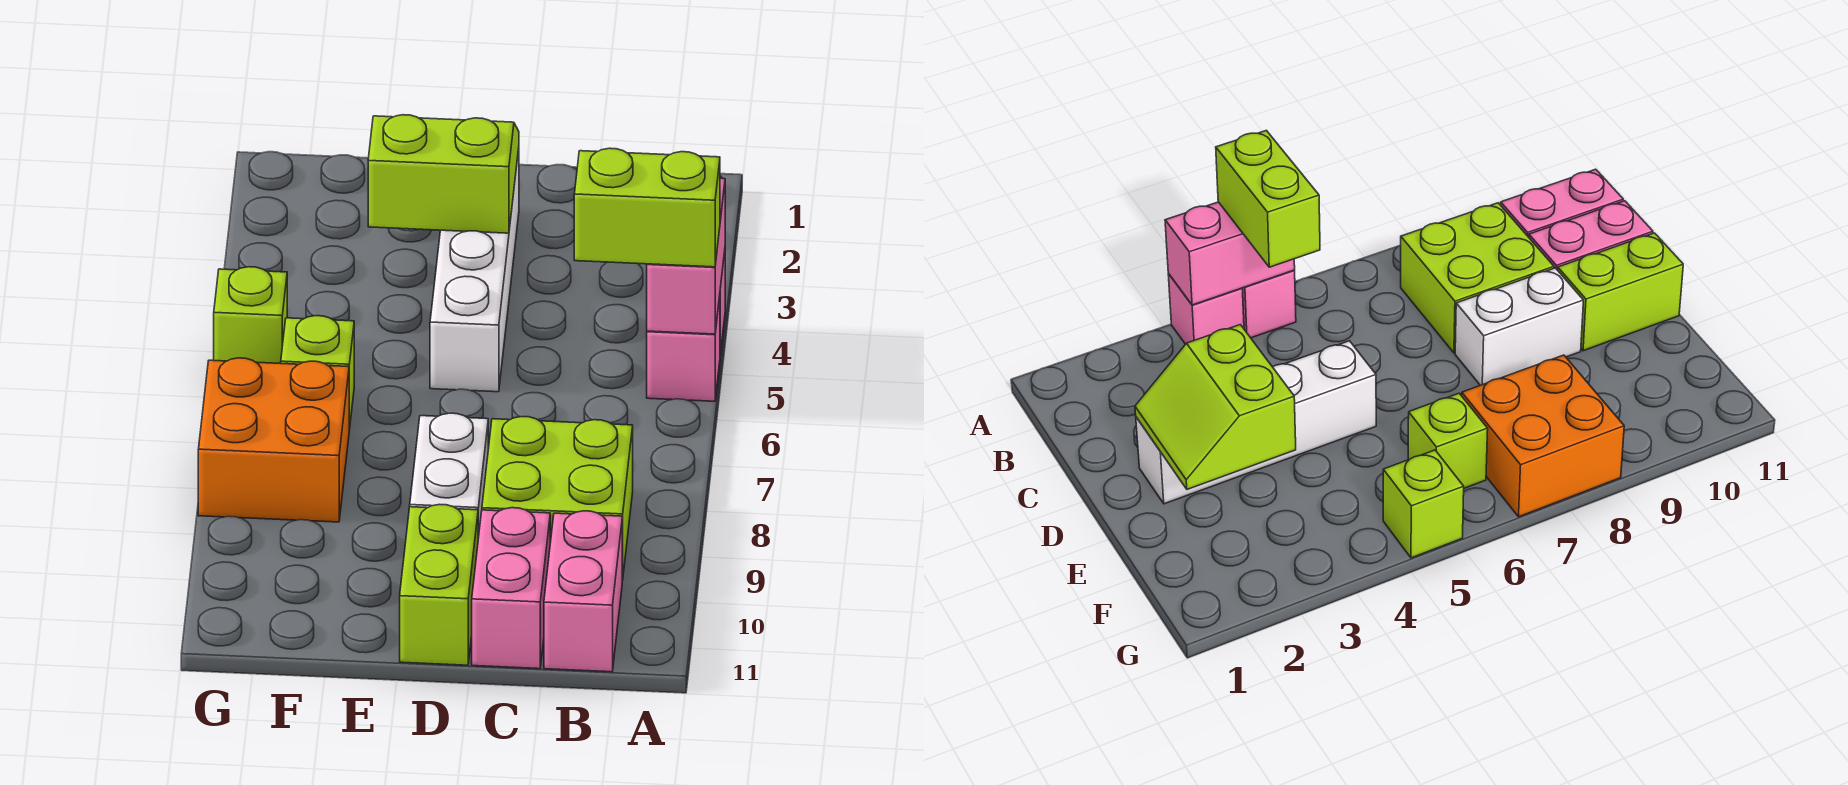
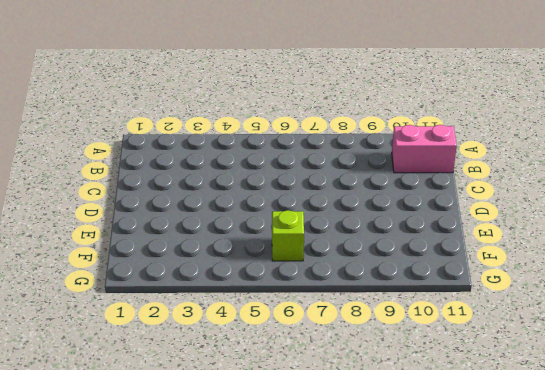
none -> pink brick A4 level 1
none -> pink brick A5 level 1
none -> lime brick B8:C9 level 1

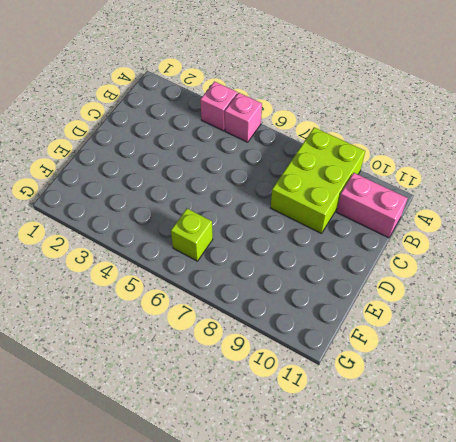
lime brick A8:C9 level 1 -> lime brick B8:C9 level 1
none -> pink brick C10:C11 level 1
none -> white brick D2:D5 level 1
none -> white brick D8:D9 level 1

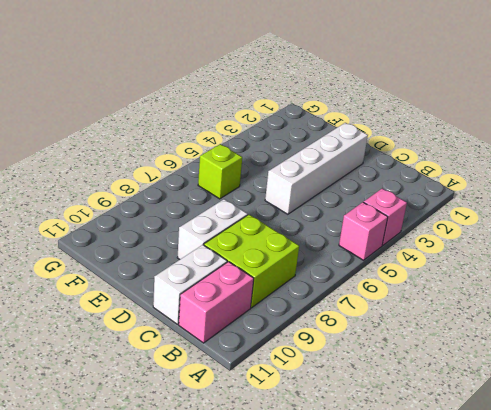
white brick C10:C11 level 1 -> pink brick C10:C11 level 1
none -> lime brick D10:D11 level 1
none -> orange brick F7:G8 level 1
none -> lime brick G5 level 1

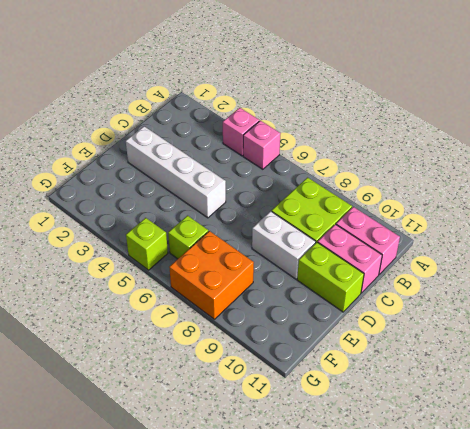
none -> pink brick A4:A5 level 2
none -> lime slope D2:E3 level 2 top 3
none -> lime brick A5:B5 level 3

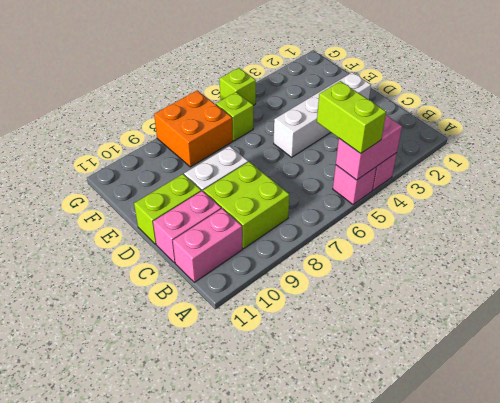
none -> lime slope D2:E3 level 2 top 3

